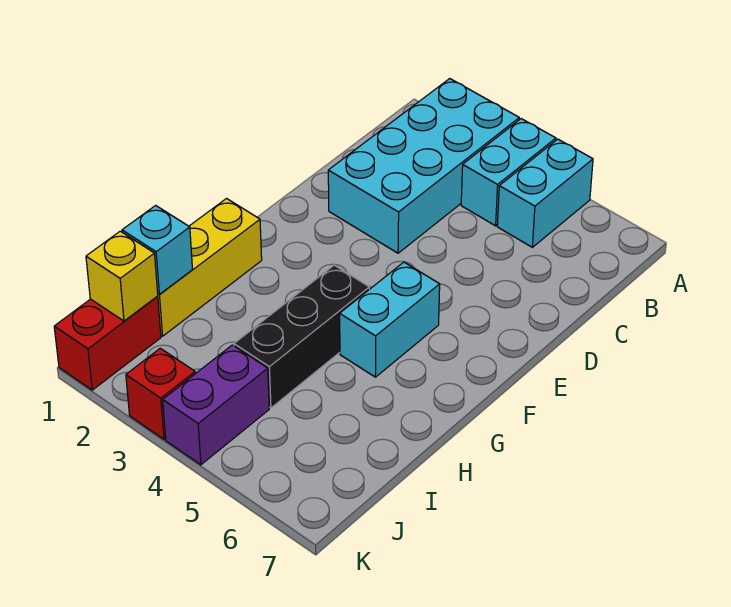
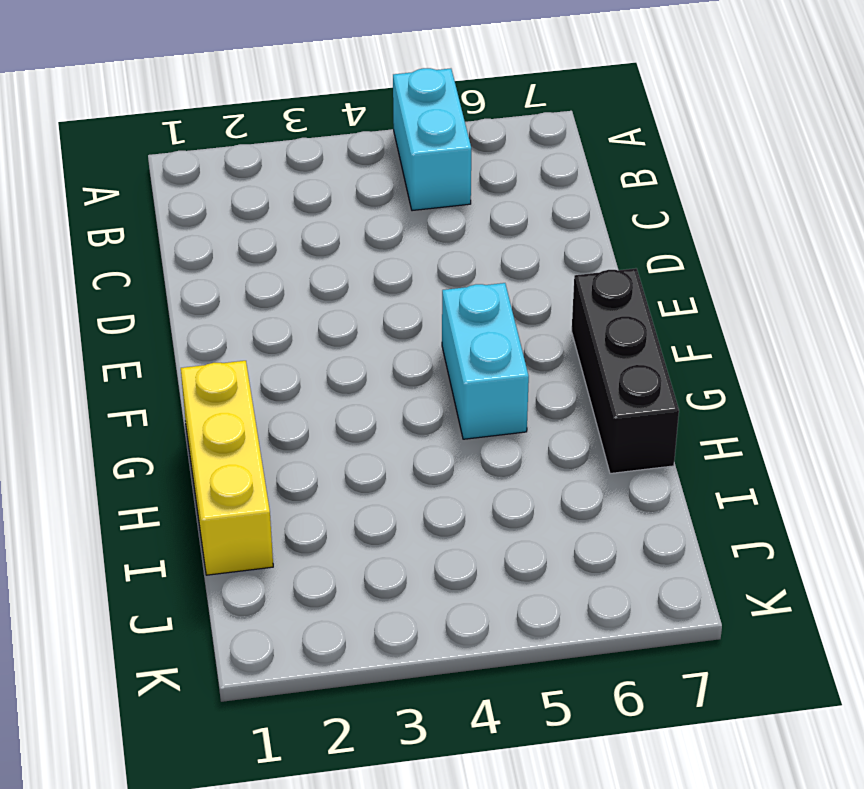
black brick F7:H7 level 1 -> black brick G4:I4 level 1
none -> cyan brick A2:D3 level 1
none -> cyan brick A4:B4 level 1

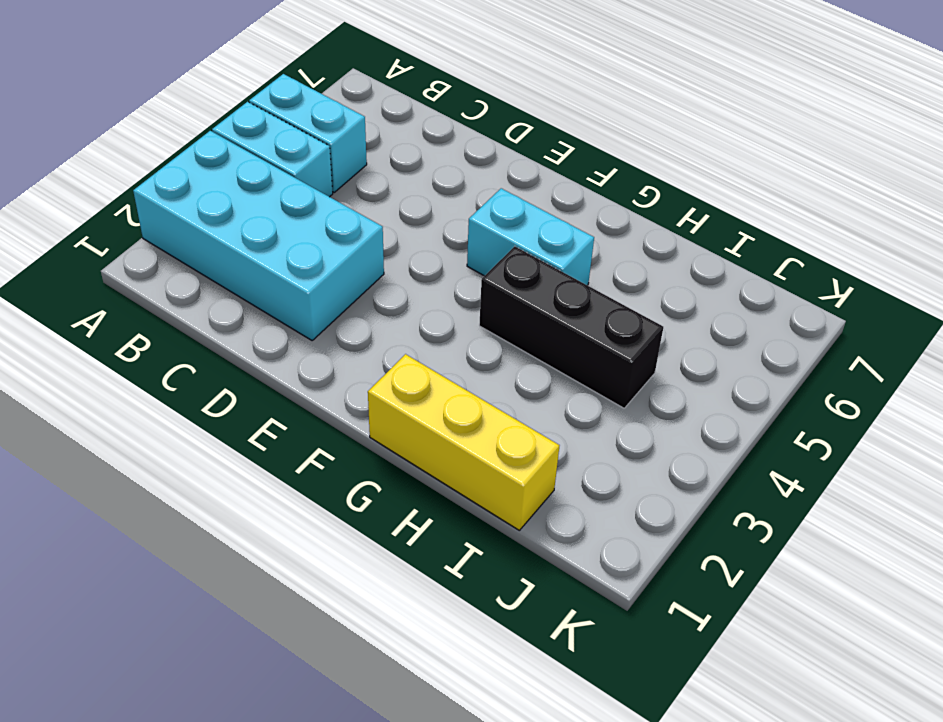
none -> red brick J1:K1 level 1
none -> purple brick J4:K4 level 1

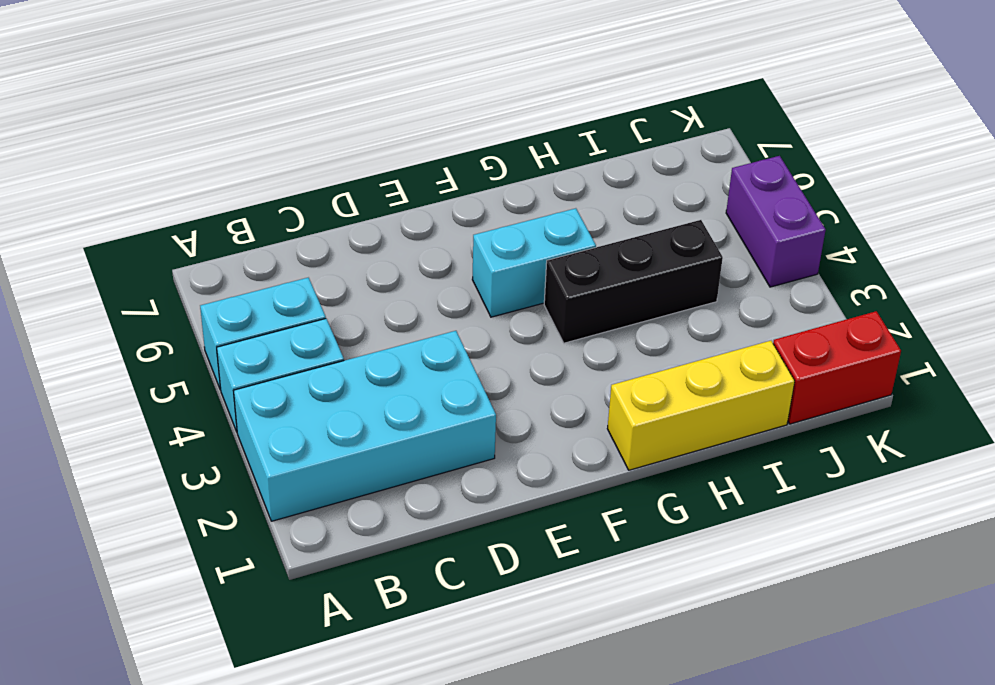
purple brick K4:K5 level 1 -> purple brick J4:K4 level 1
none -> red brick K3 level 1
none -> cyan brick I1 level 2

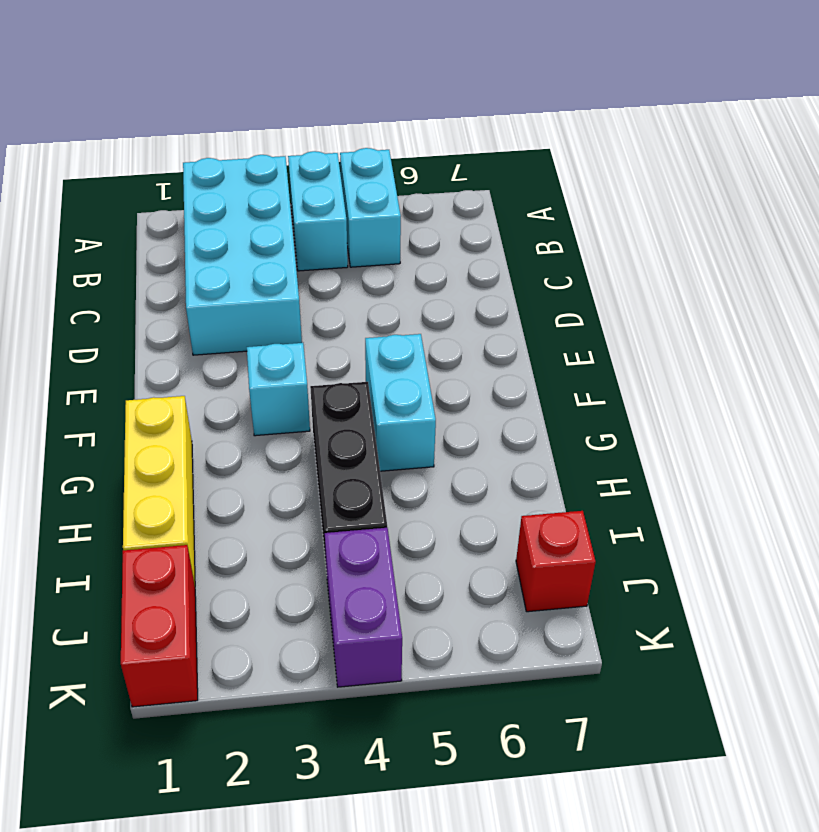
cyan brick F3 level 1 -> cyan brick I1 level 2
red brick J7 level 1 -> red brick K3 level 1
none -> yellow brick J1 level 2

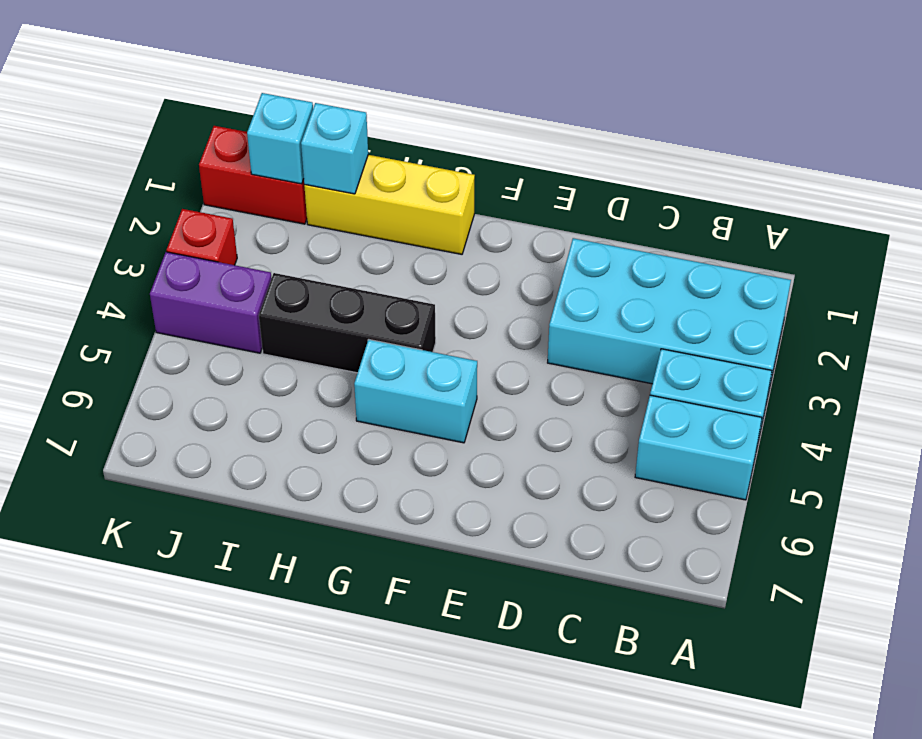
cyan brick J1 level 2 -> yellow brick J1 level 2

